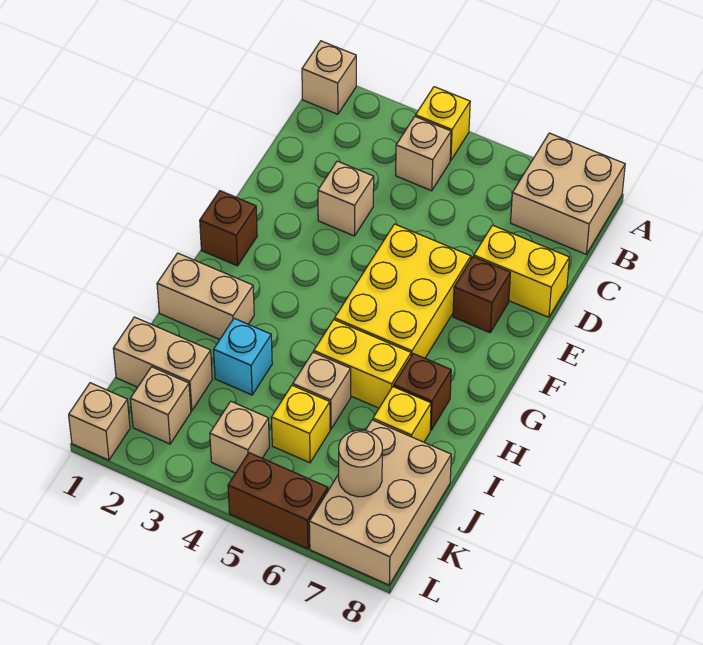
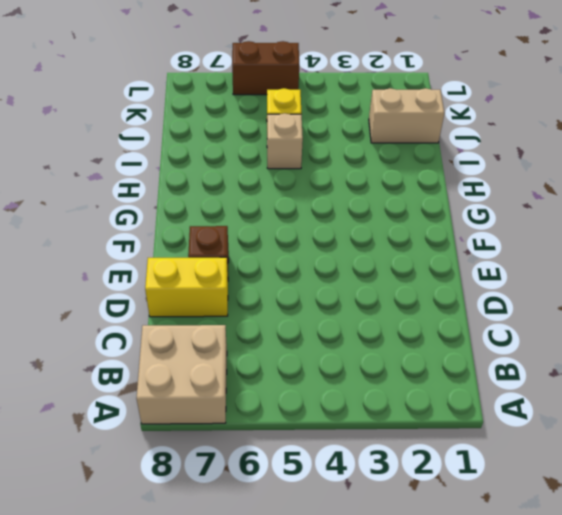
none -> tan brick A1 level 1
none -> yellow brick A4 level 1
none -> tan brick B4 level 1

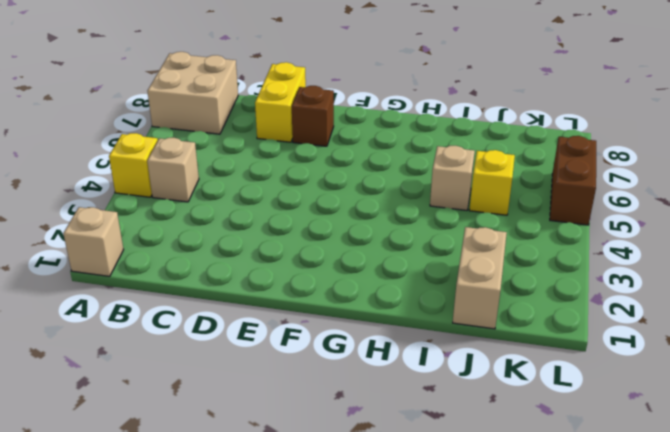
none -> tan brick D3 level 1
none -> yellow brick E5:G6 level 1
none -> brown brick F1 level 1

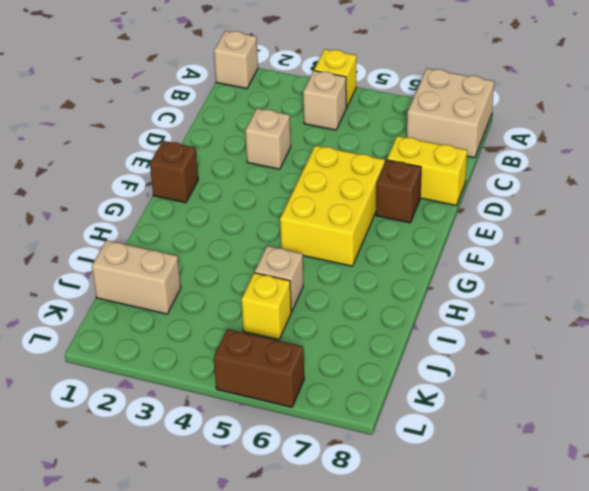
none -> tan brick H1:H2 level 1
none -> yellow brick H5:H6 level 1
none -> brown brick H7 level 1

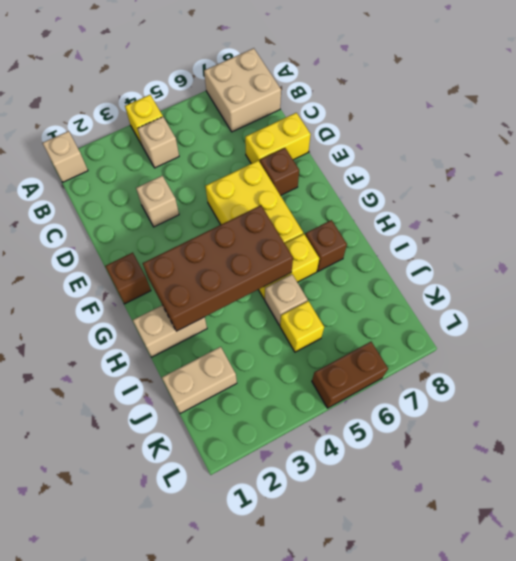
brown brick G2:H5 level 2 -> none
none -> cyan brick I3 level 1
none -> yellow brick I7 level 1
none -> tan brick J7:L8 level 1

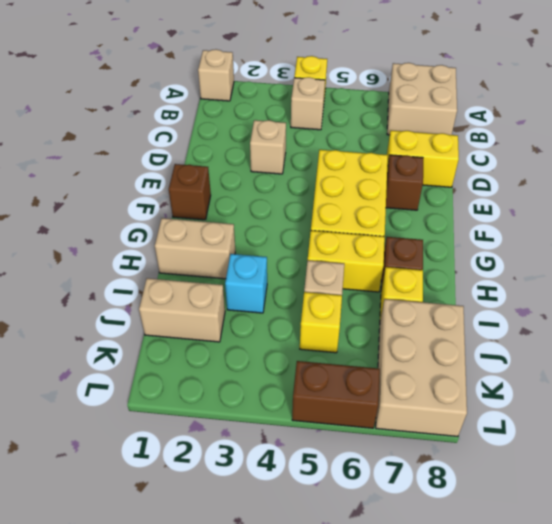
none -> tan brick K2 level 1
none -> tan brick K4 level 1
none -> tan brick L1 level 1

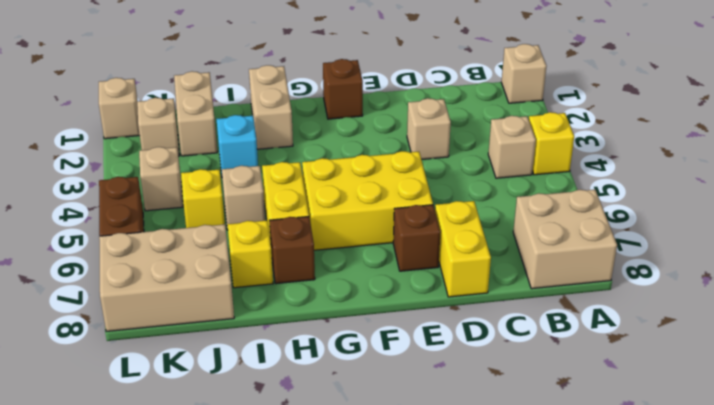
none -> tan round brick K7 level 2

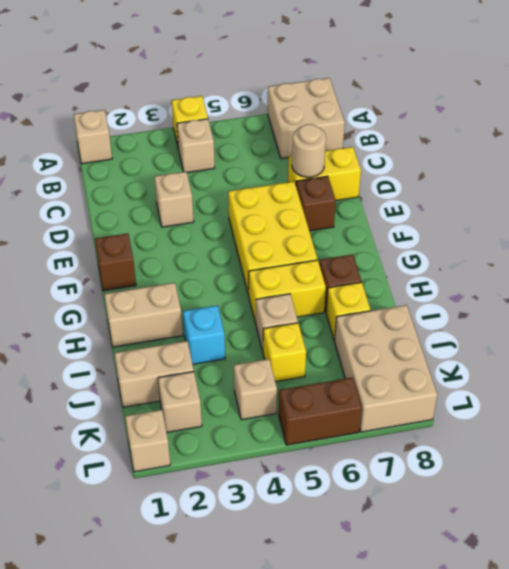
tan round brick D7 level 2 -> tan round brick K7 level 2

